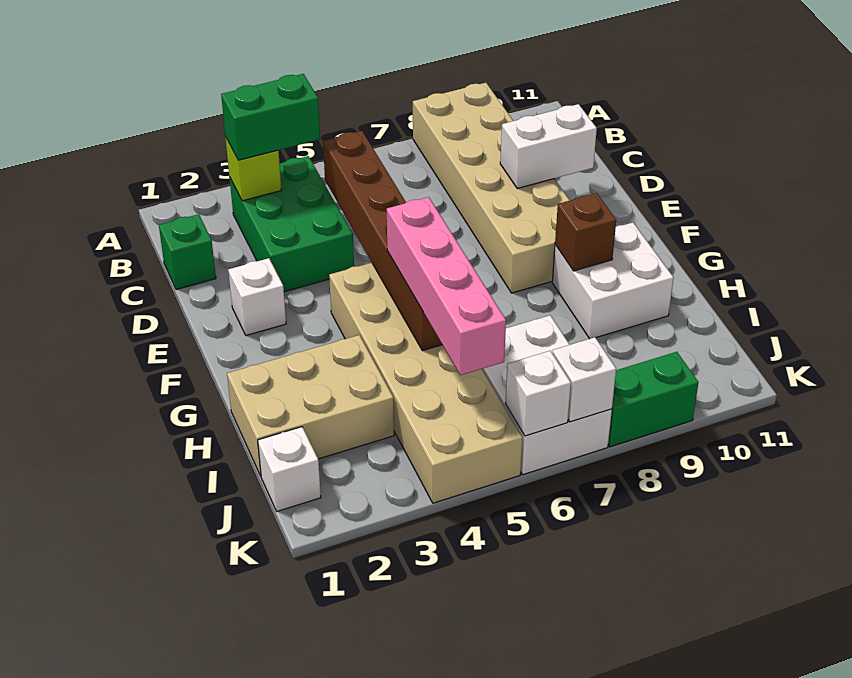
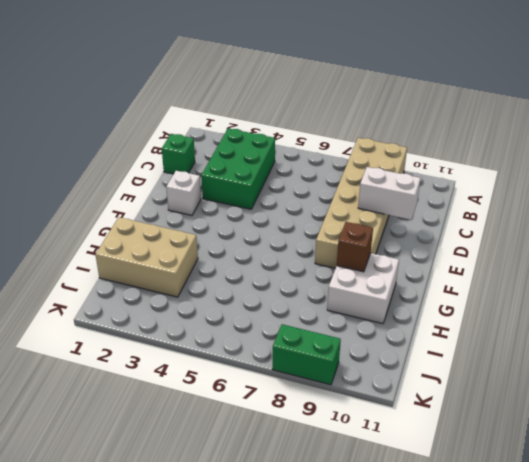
none -> tan brick F4:K5 level 1
none -> white brick I6:K7 level 1
none -> white brick J1 level 1

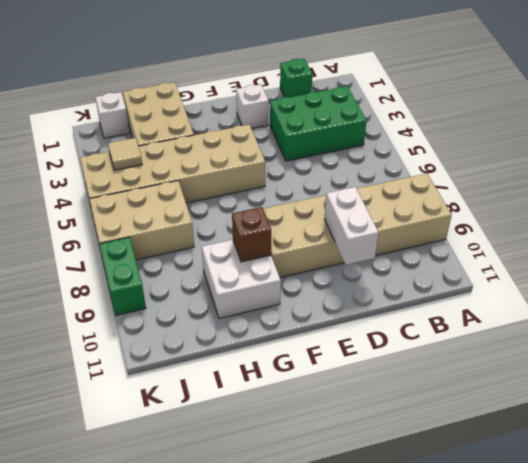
tan brick I6:K7 level 1 -> white brick I6:K7 level 1
tan tile J4 level 2 -> none
none -> lime brick B3 level 2
none -> brown brick C5:H5 level 2
none -> white brick K6 level 2

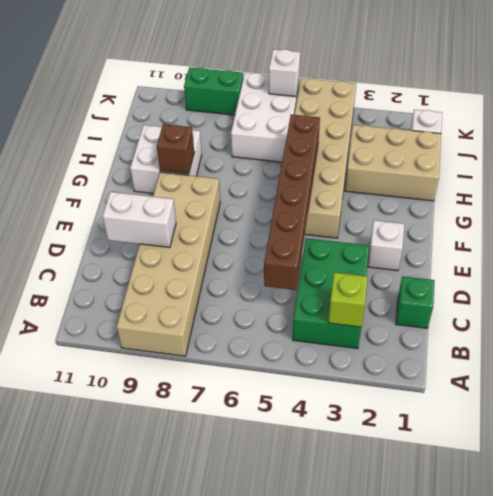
none -> white brick K7 level 2
none -> green brick B3:B4 level 3
none -> pink brick G5:J5 level 3

